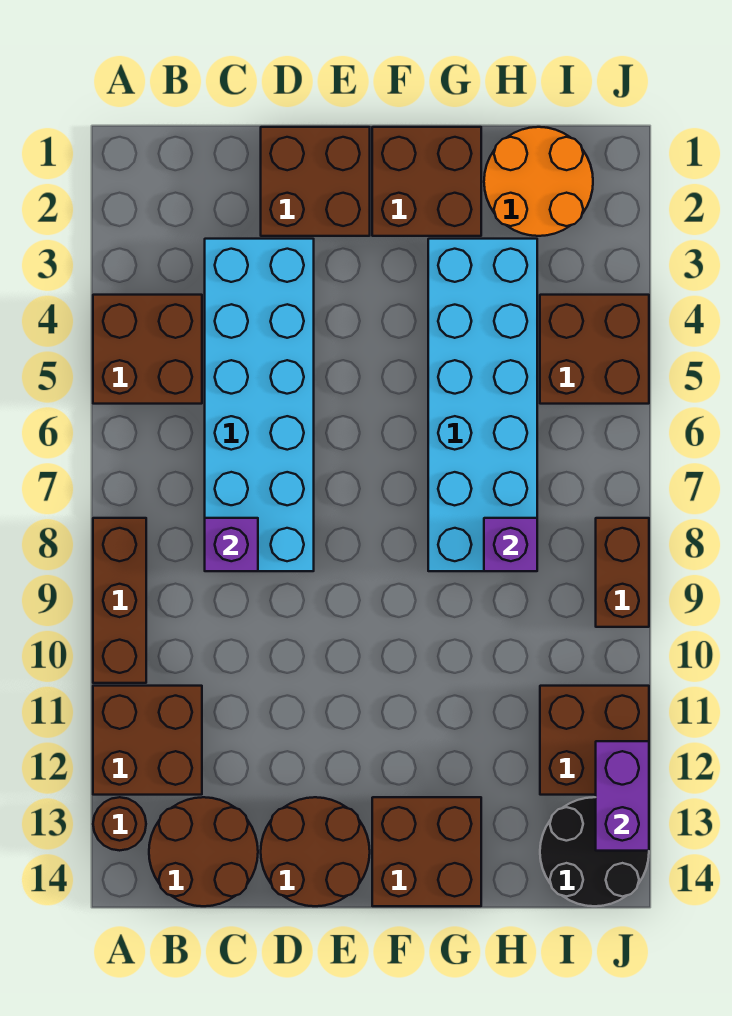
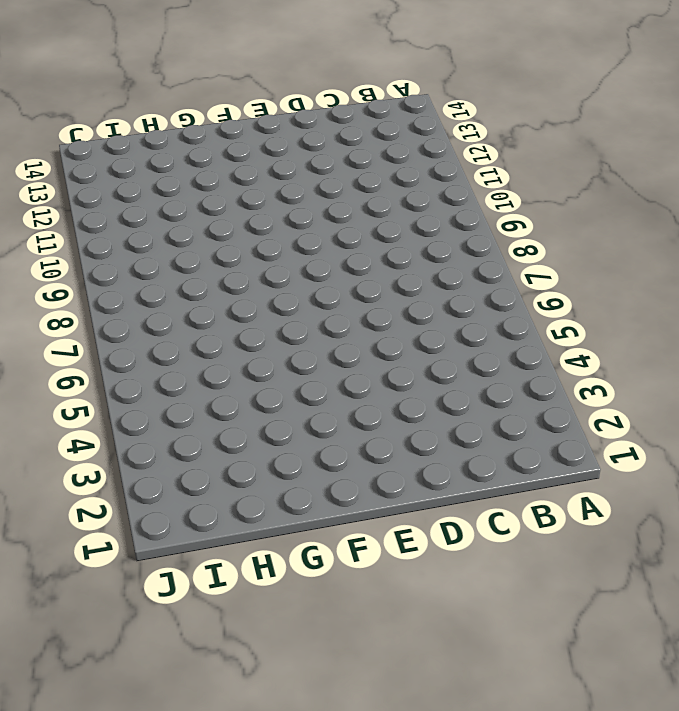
none -> brown brick A4:B5 level 1
none -> brown brick A8:A10 level 1
none -> brown brick A11:B12 level 1

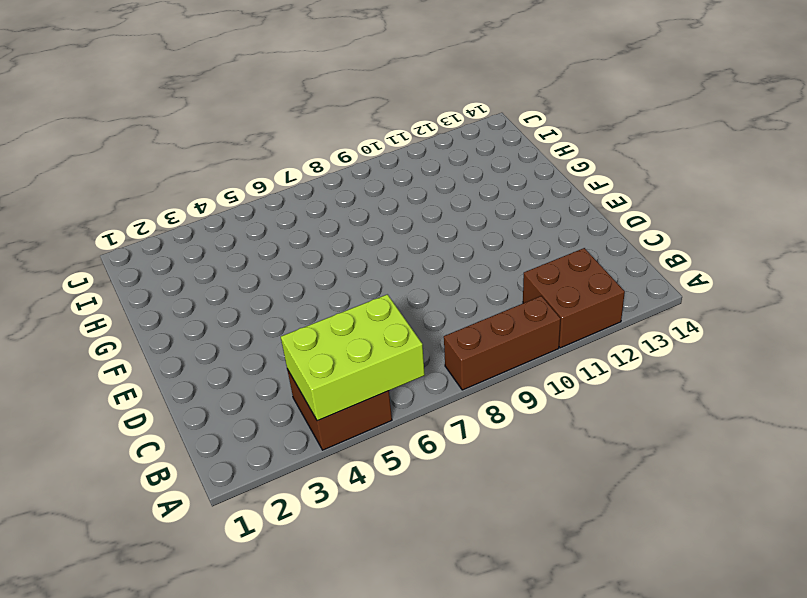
lime brick A4:B6 level 2 -> none
none -> brown round brick A13 level 1
none -> brown round brick B13:C14 level 1
none -> cyan brick C3:D8 level 1

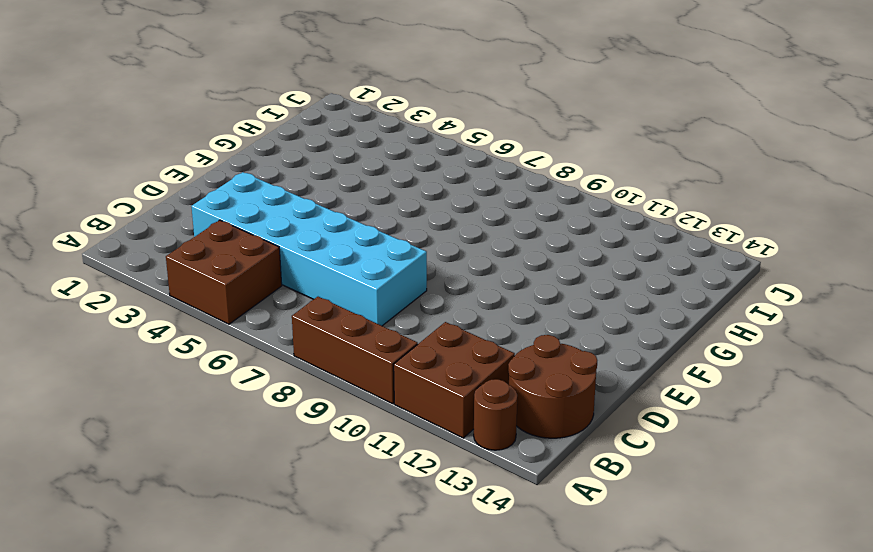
none -> brown brick D1:E2 level 1
none -> brown round brick D13:E14 level 1
none -> brown brick F1:G2 level 1

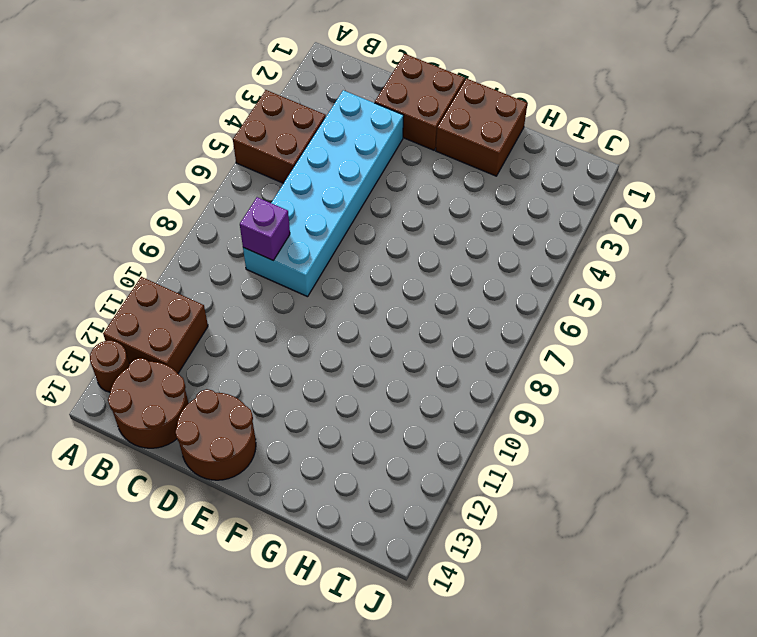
none -> brown brick A8:A10 level 1
none -> brown brick F13:G14 level 1
none -> cyan brick G3:H8 level 1

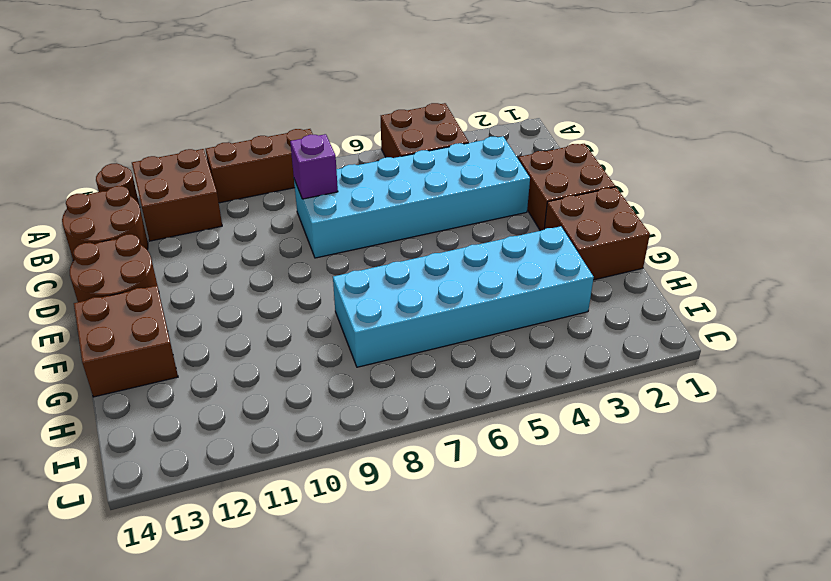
none -> orange round brick H1:I2 level 1
none -> brown brick I4:J5 level 1
none -> brown brick I11:J12 level 1

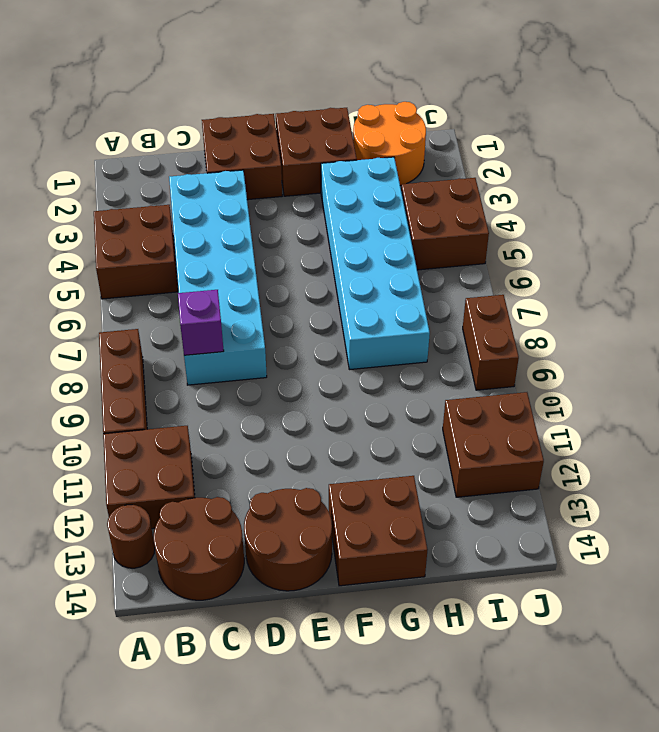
none -> black round brick I13:J14 level 1
none -> purple brick H8 level 2
none -> purple brick J12:J13 level 2

